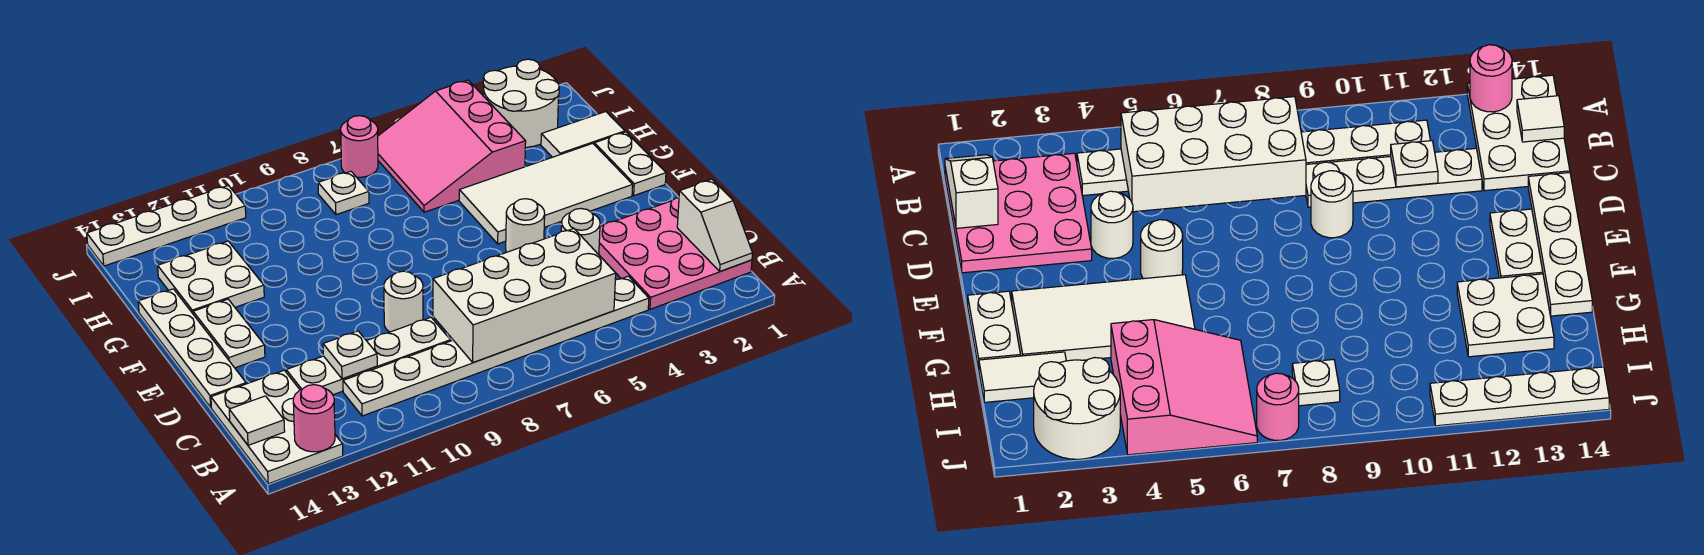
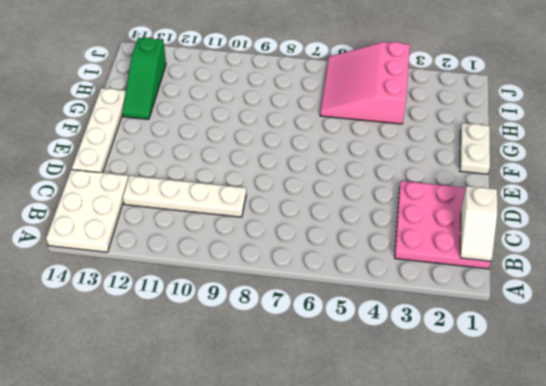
green slope G13:I13 level 1 top I -> white plate G12:H13 level 1
none -> white plate B4:B11 level 1
none -> white round brick D4 level 1
none -> white round brick D9 level 1

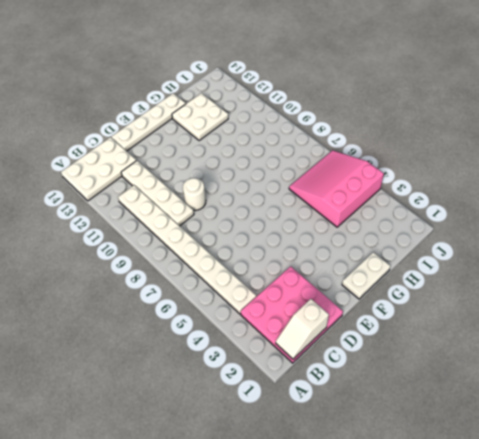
none -> white round brick D4 level 1
none -> white round brick E5 level 1
none -> white plate E13:F13 level 1

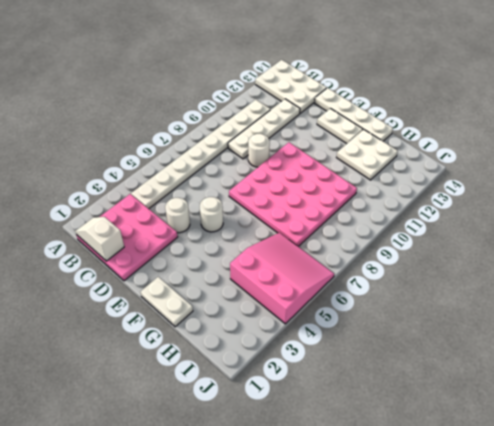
pink plate E7:H10 level 1 -> none
none -> white tile F2:G5 level 1
none -> white tile H1:H2 level 1
none -> white round brick I2:J3 level 1

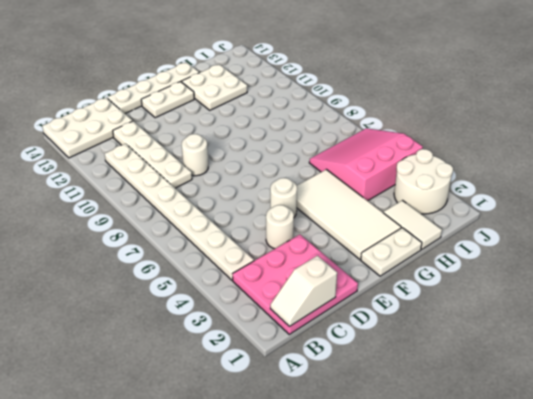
none -> white plate I8 level 1
none -> pink round brick J7 level 1
none -> white plate J11:J14 level 1

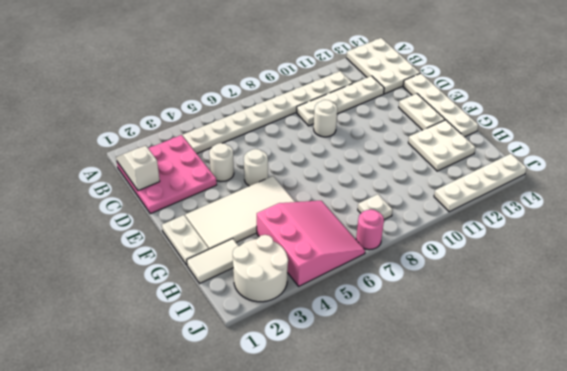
none -> pink round brick A13 level 2
none -> white brick B5:C8 level 2
none -> white tile B14 level 2

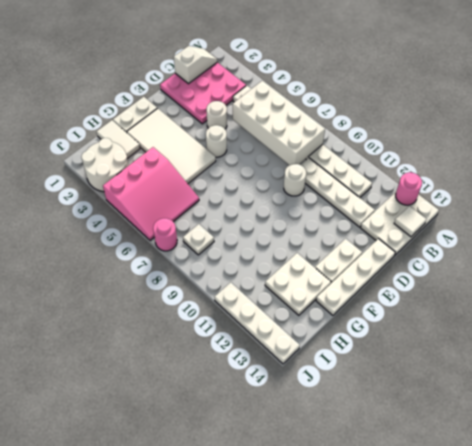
none -> white plate C11 level 2

